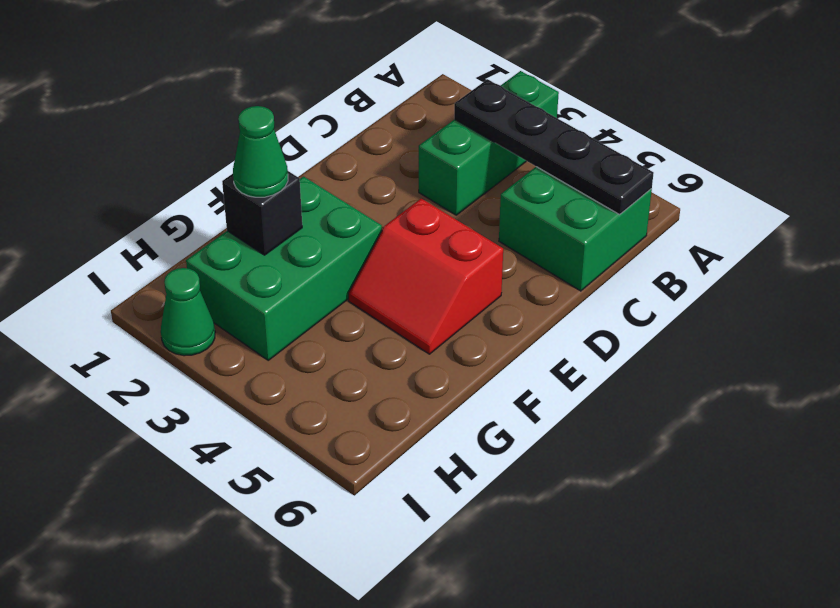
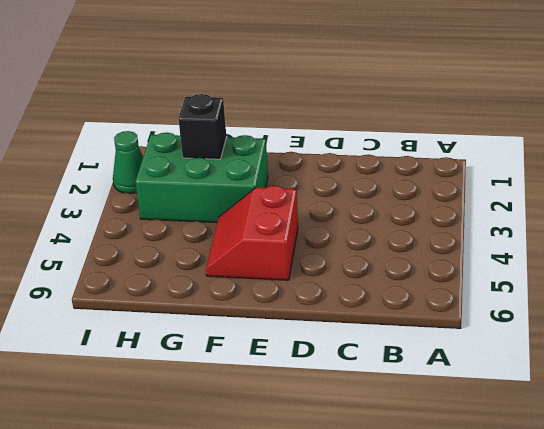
none -> green brick A3:C3 level 1
none -> green brick B5:C6 level 1

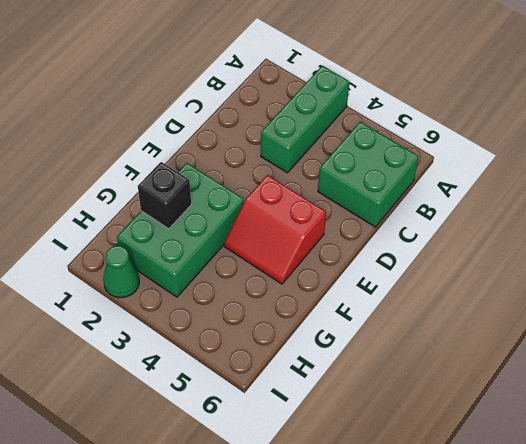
none -> black plate B3:B6 level 2
none -> green cone G2 level 3

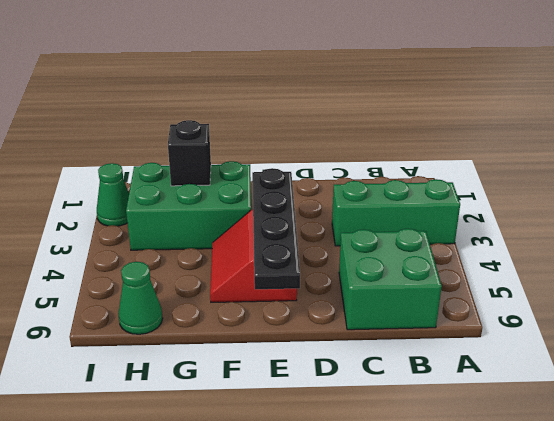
black plate E3:E6 level 2 -> black plate B3:B6 level 2
green cone H6 level 1 -> green cone G2 level 3

